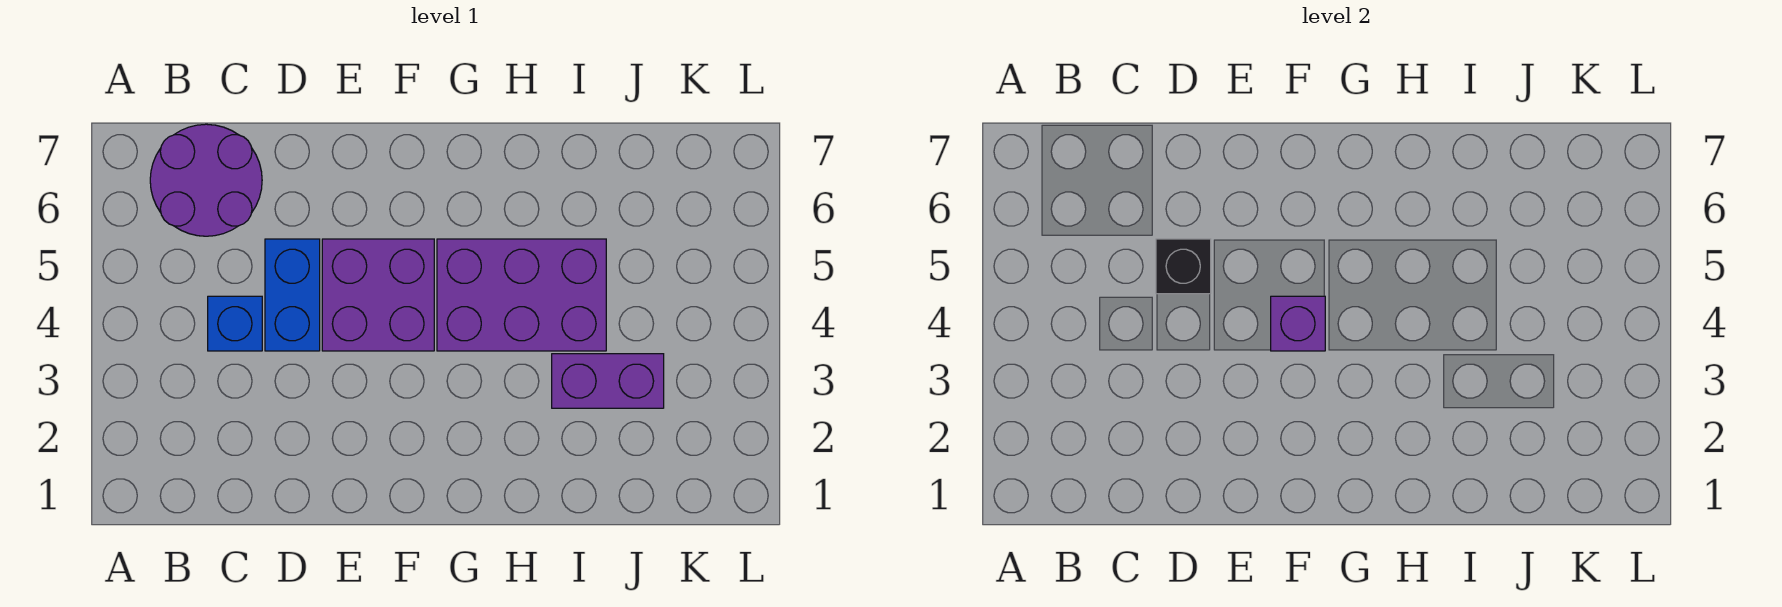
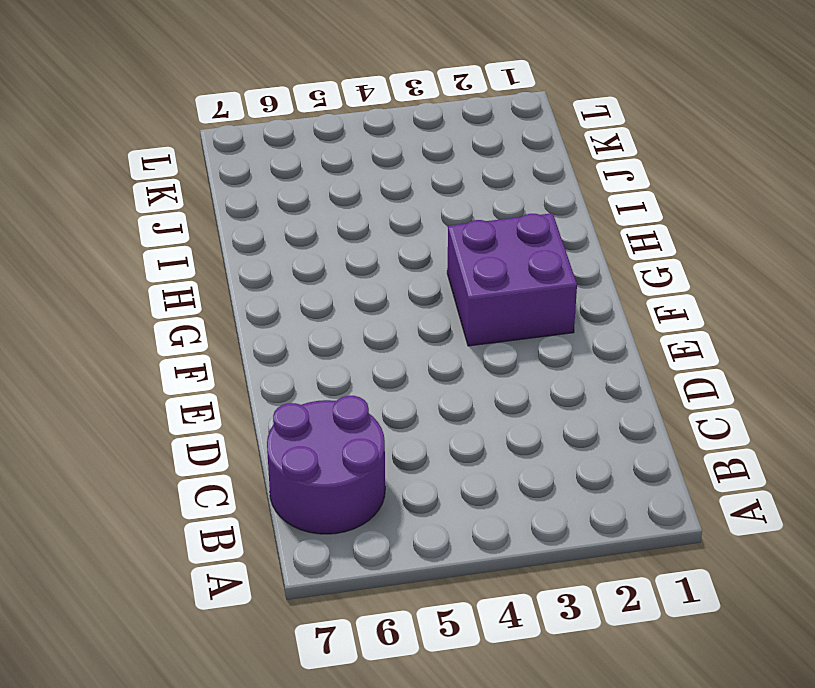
purple brick F2:G3 level 1 -> purple brick E4:F5 level 1
none -> blue brick C4 level 1
none -> blue brick D4:D5 level 1

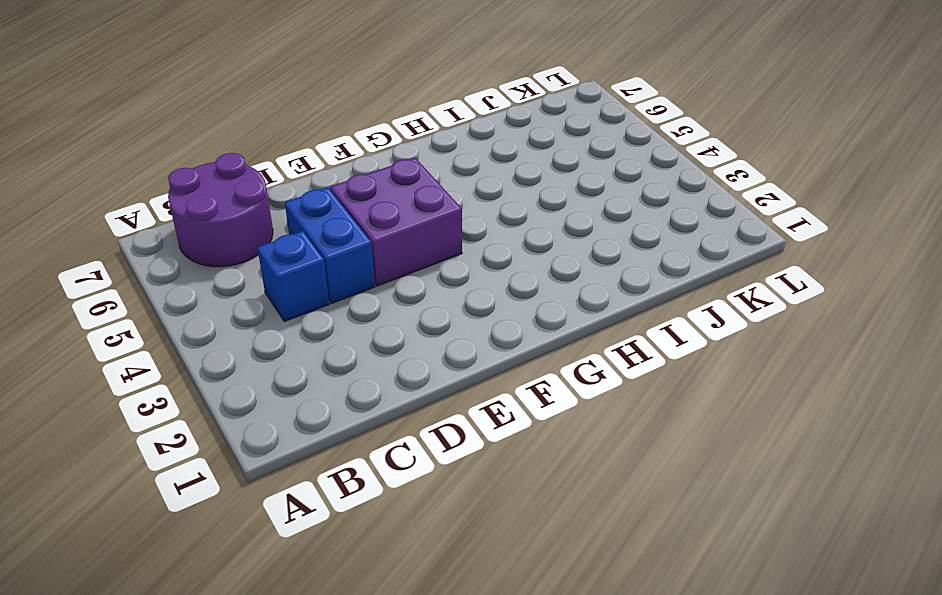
none -> purple brick G4:I5 level 1
none -> purple brick I3:J3 level 1

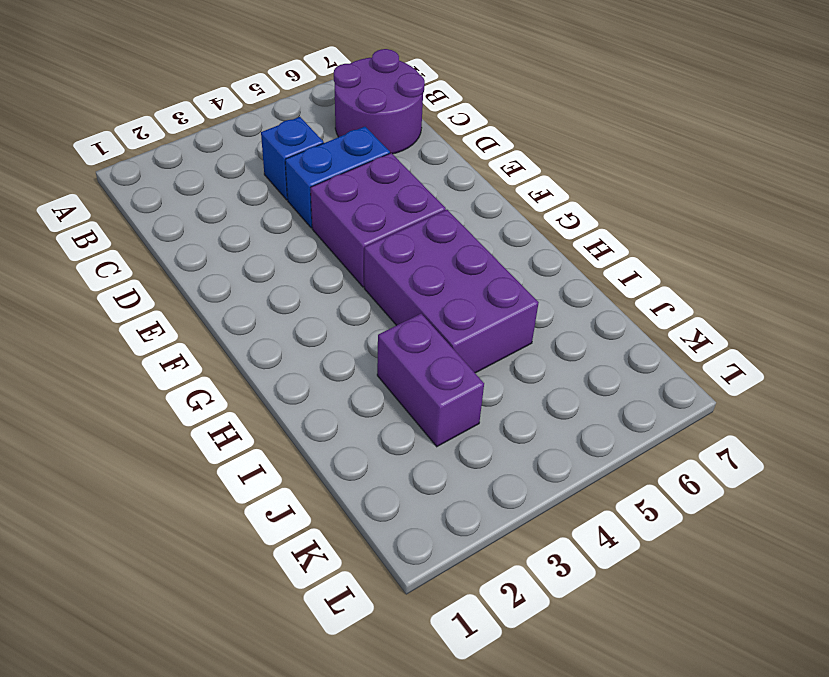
none -> black brick D5 level 2
none -> purple brick F4 level 2

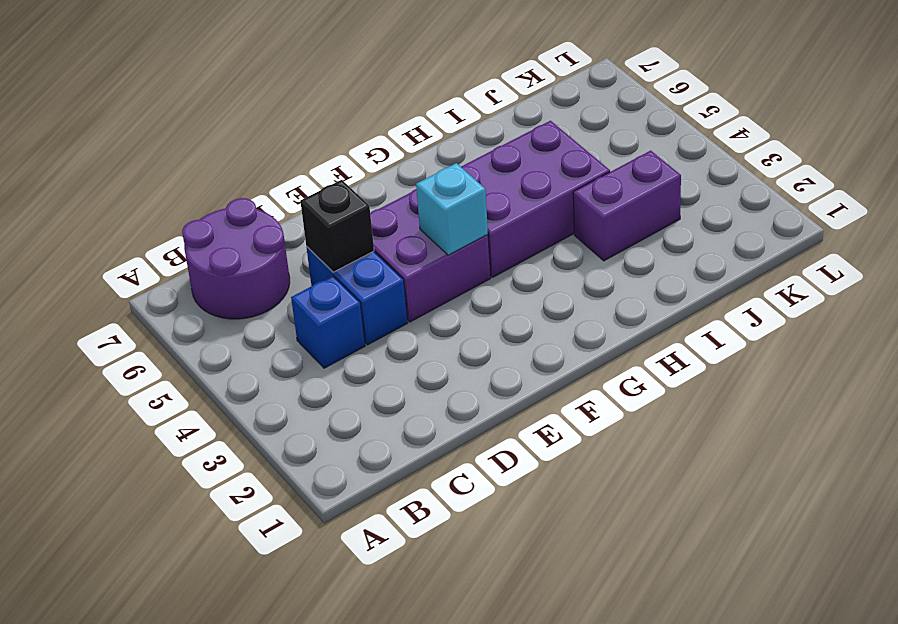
cyan brick F4 level 2 -> purple brick F4 level 2

